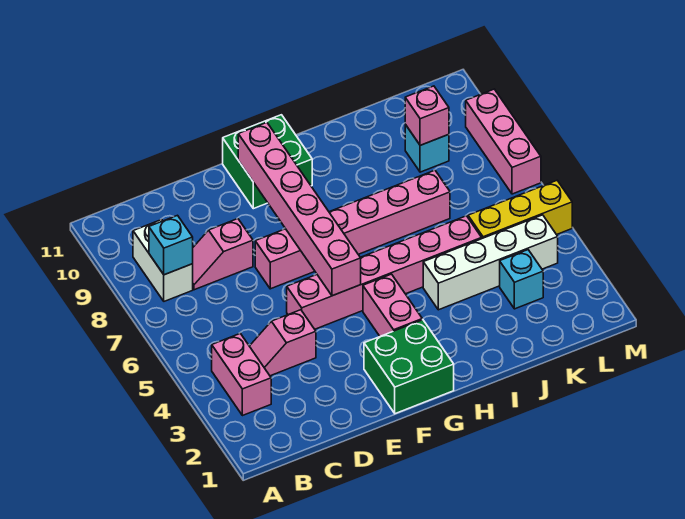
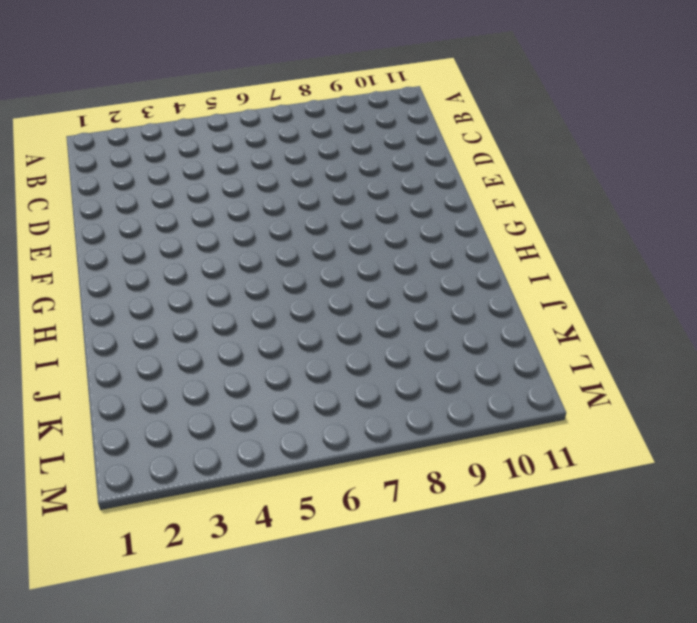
none -> pink brick B3:B4 level 1
none -> white brick B8:B9 level 1
none -> pink slope C4:D4 level 1 top D

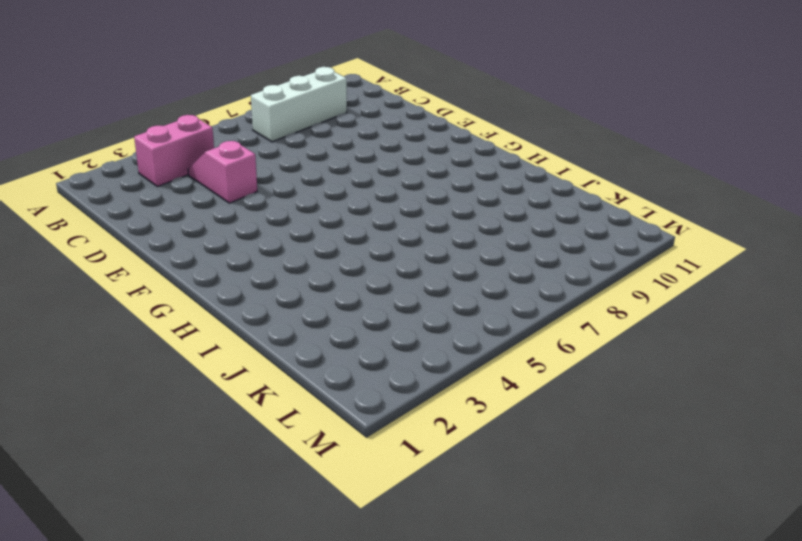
white brick B7:B9 level 1 -> white brick B8:B9 level 1
none -> pink slope C8:D8 level 1 top D
none -> pink brick E5:J5 level 1
none -> pink brick E7:J7 level 1

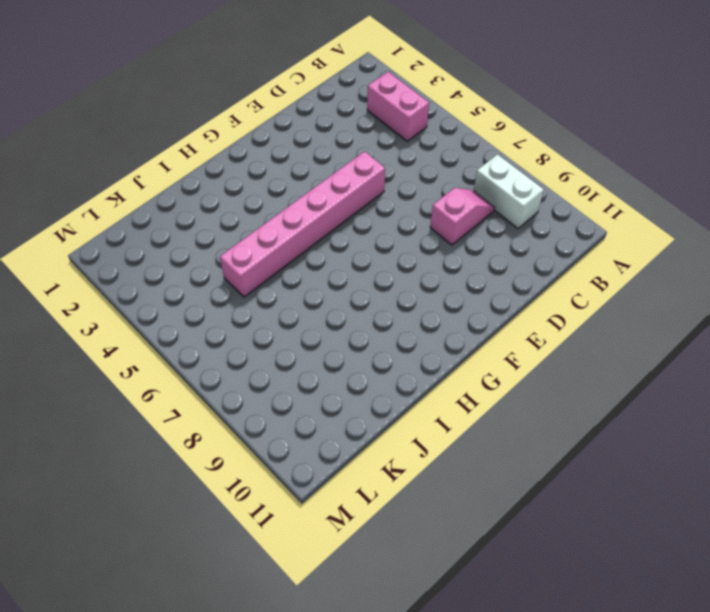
none -> pink slope C4:D4 level 1 top D
none -> pink brick E7:J7 level 1
none -> green brick F1:G2 level 1

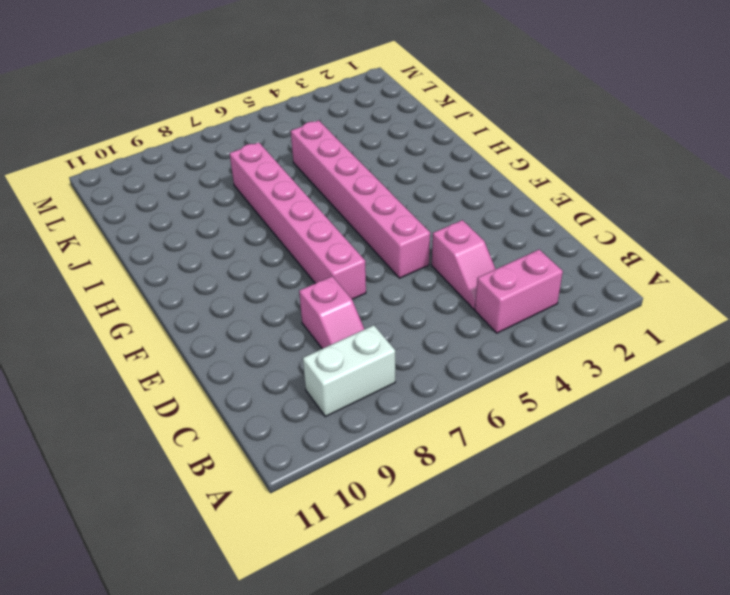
none -> green brick F1:G2 level 1
none -> green brick F10:G11 level 1
none -> pink brick G3:G4 level 1

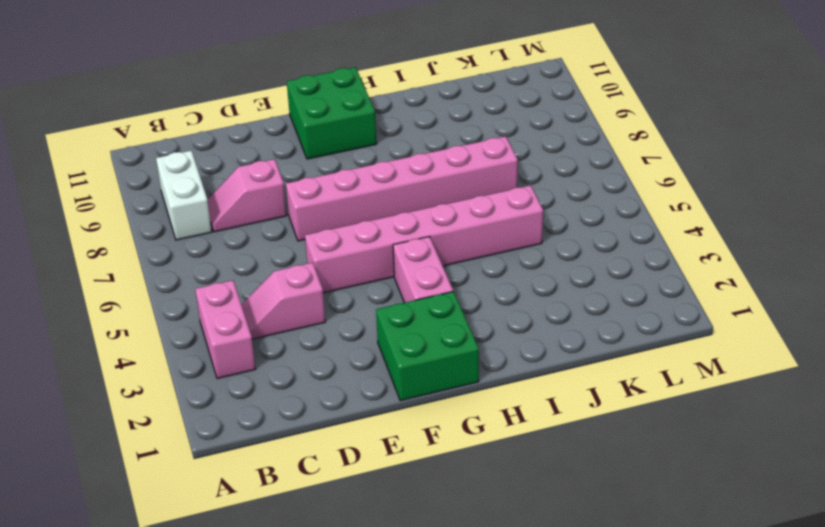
none -> white brick I4:L4 level 1
none -> cyan brick K3 level 1
none -> yellow brick K5:M5 level 1

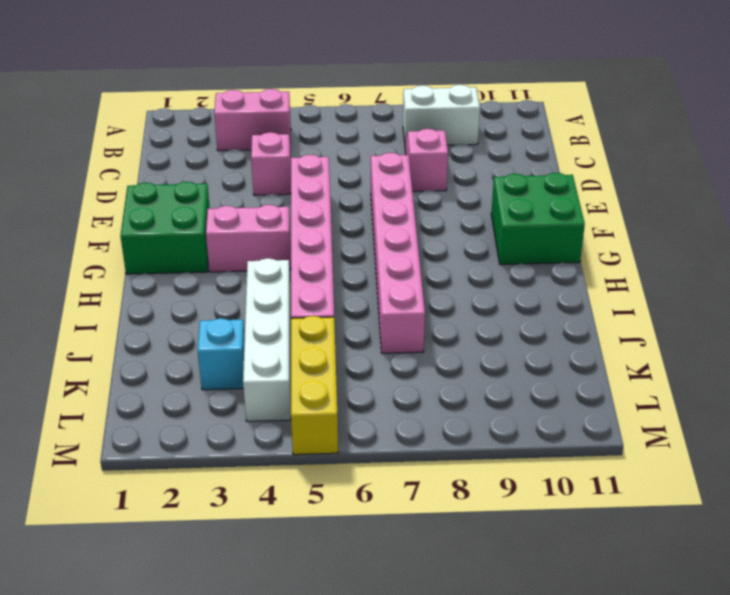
none -> cyan brick K9 level 1
none -> pink brick M7:M9 level 1
none -> cyan brick B8 level 2

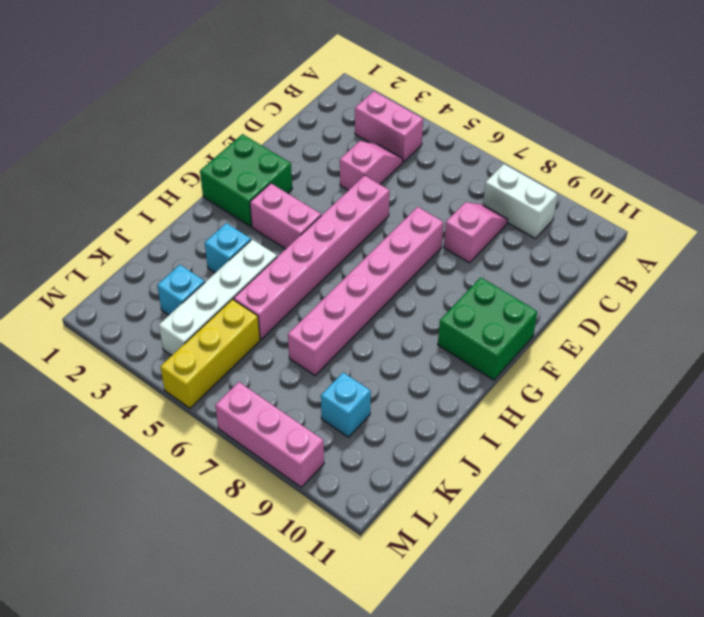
cyan brick I3 level 1 -> cyan brick B8 level 2
none -> pink brick F5:F10 level 2
none -> pink brick K9 level 2

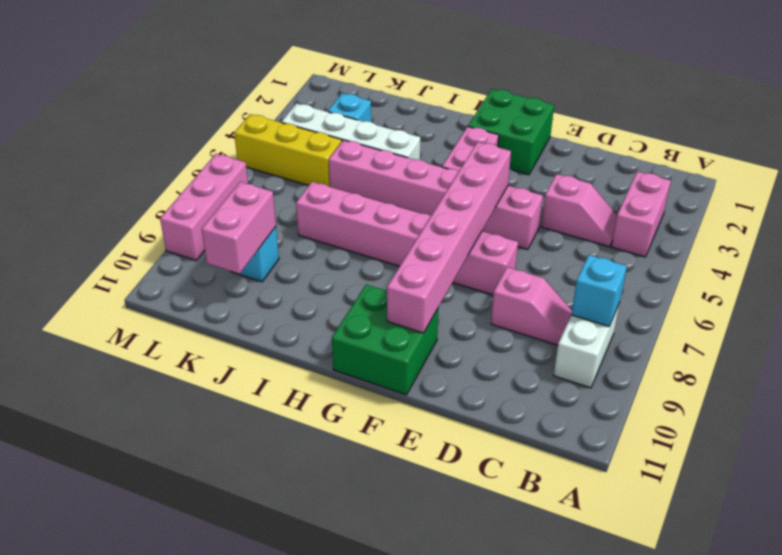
pink brick K9:K10 level 2 -> pink brick K9 level 2

